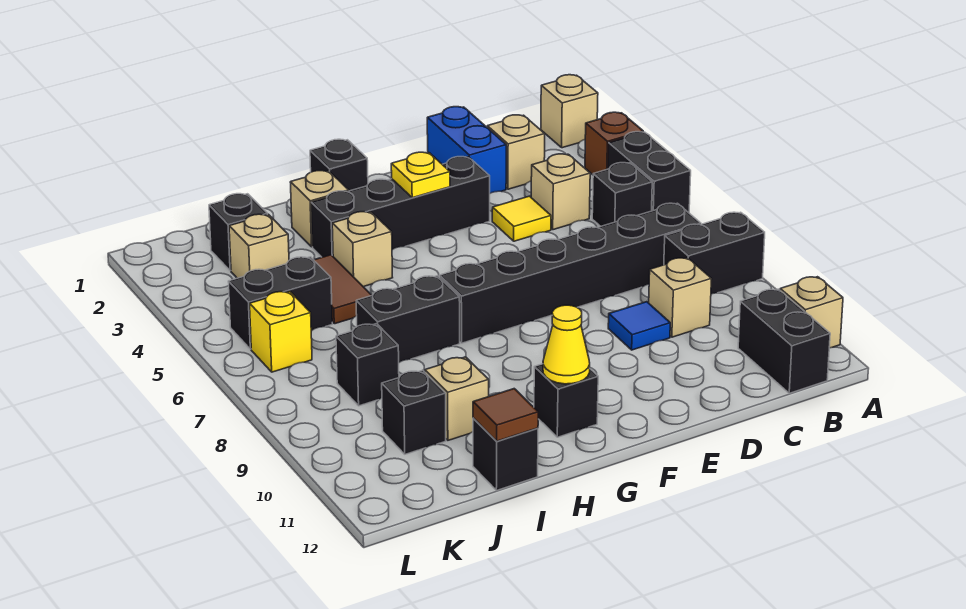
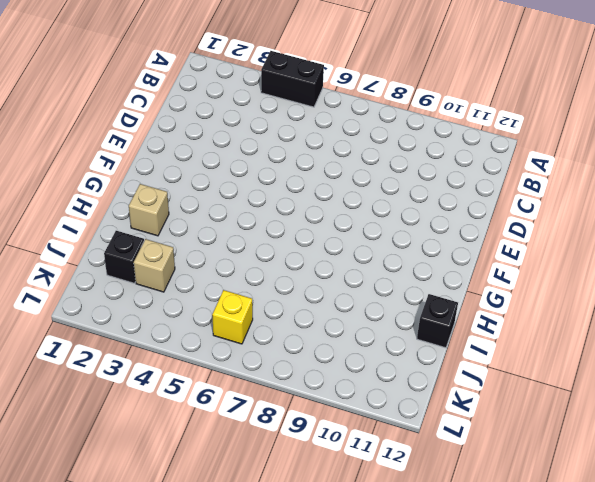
none -> tan brick A1 level 1
none -> brown brick A3 level 1
none -> black brick A8:B8 level 1
none -> tan brick A11 level 1

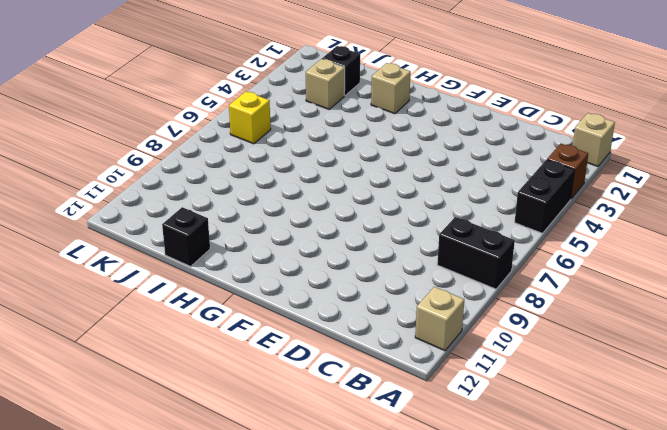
none -> black brick B5 level 1
none -> black brick B7:G7 level 1
none -> black brick B11:B12 level 1
none -> tan brick C2 level 1

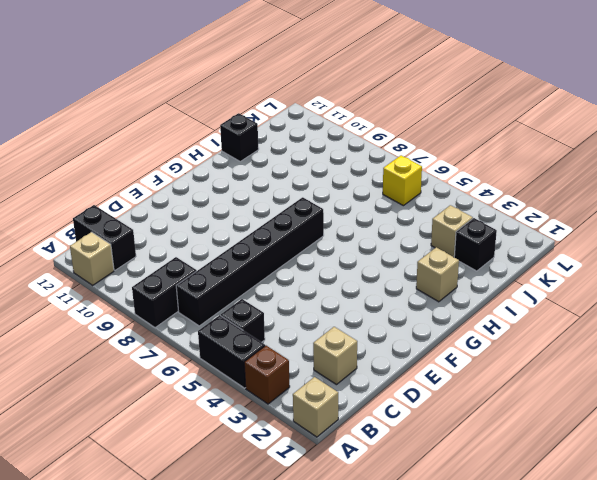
none -> tan brick C4 level 1
none -> tan brick C9 level 1
none -> blue brick D1:D2 level 1
none -> yellow tile D4 level 1

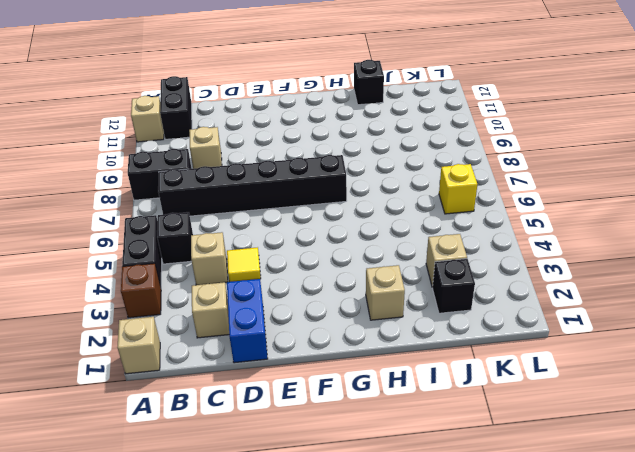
none -> blue tile D9 level 1
none -> black brick E3:H3 level 1
none -> black brick G1 level 1
none -> black brick G11 level 1

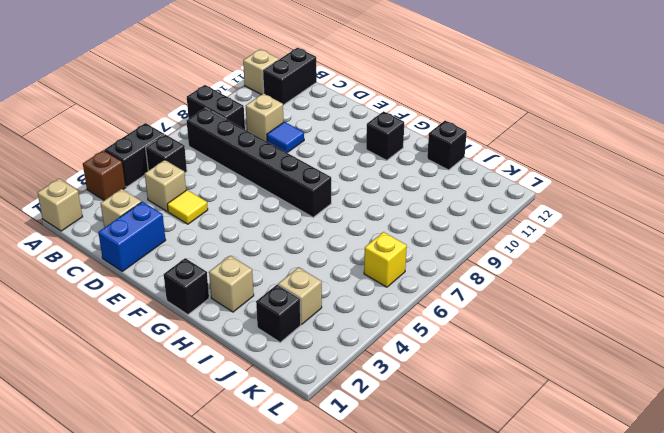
none -> black brick E3:H3 level 1
none -> tan brick H4 level 1
none -> black brick H7:I7 level 1
none -> brown tile I4:I5 level 1

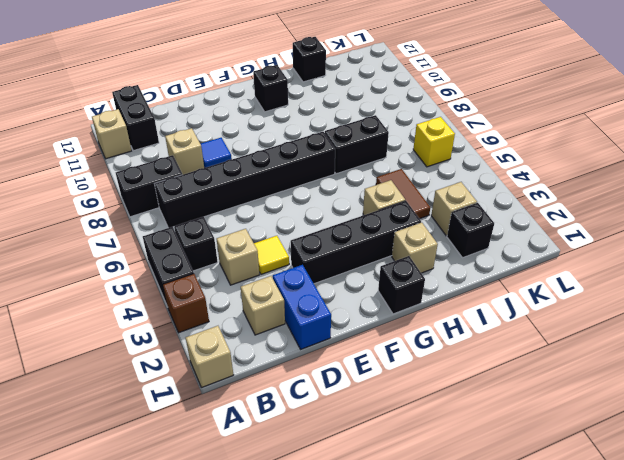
none -> tan brick I10 level 1
none -> black brick J5:K5 level 1
none -> black brick J8 level 1
none -> black brick J10 level 1

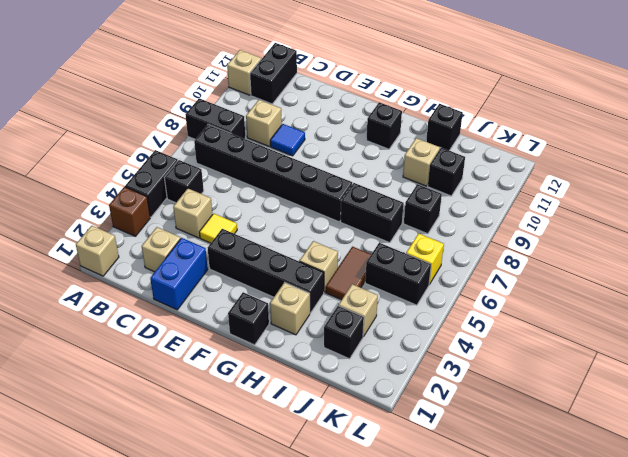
none -> yellow plate F3 level 2
none -> yellow cone G11 level 2
none -> brown tile I12 level 2

